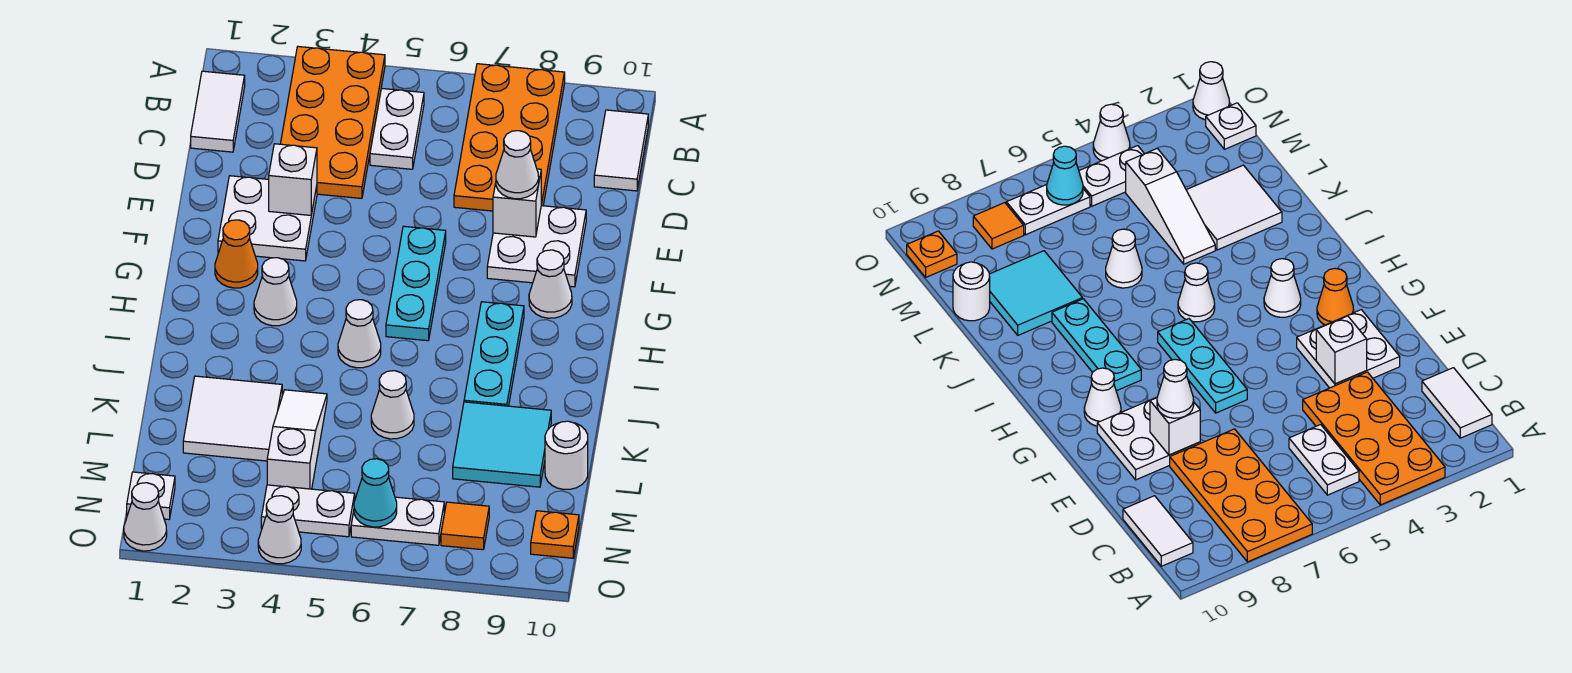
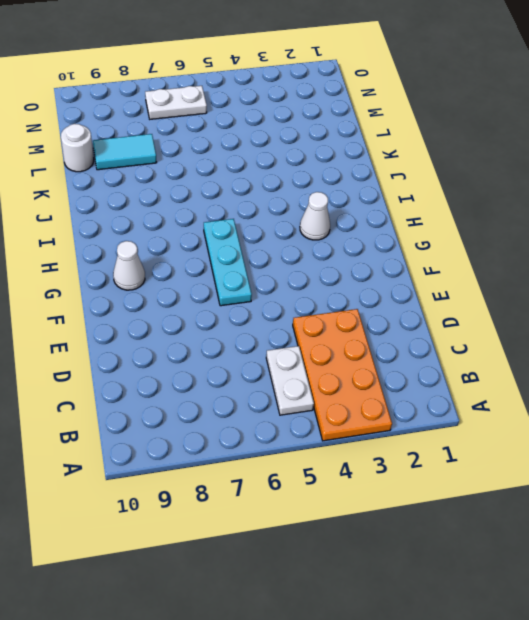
cyan tile L8:L9 level 1 -> cyan tile K8:L9 level 1
none -> orange plate A7:D8 level 1
none -> white tile B1:C1 level 1
none -> white tile B10:C10 level 1

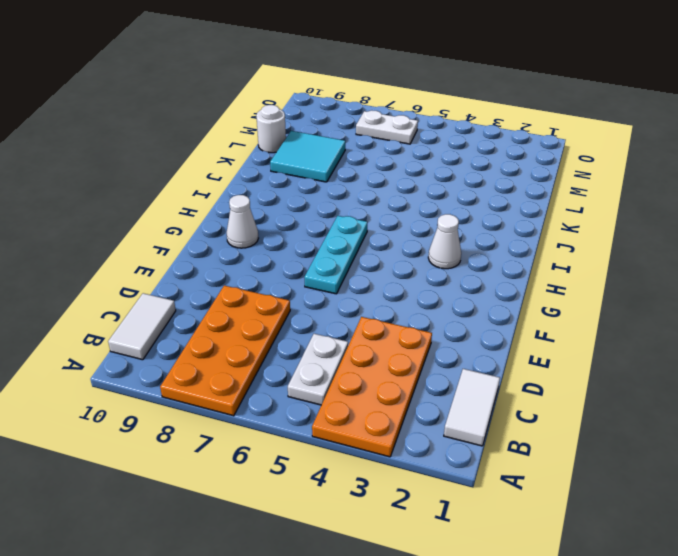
none -> white plate E2:F3 level 1
none -> white plate E8:F9 level 1
none -> orange cone G2 level 1

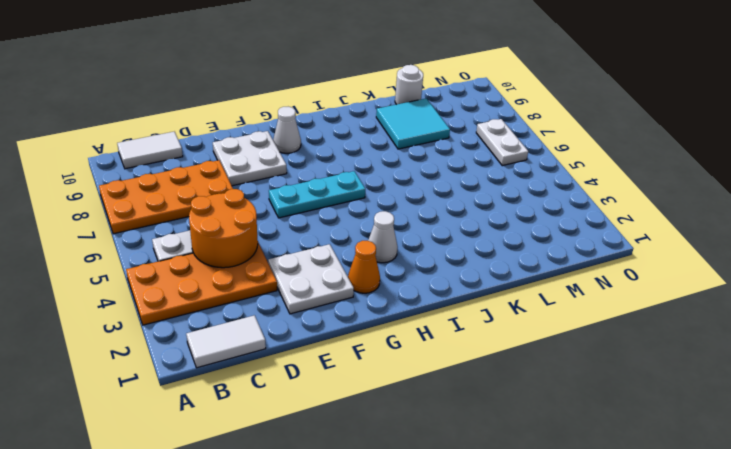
orange round brick C4:D5 level 2 -> none
none -> cyan plate H8:J8 level 1
none -> white cone I5 level 1
none -> white tile K2:L3 level 1

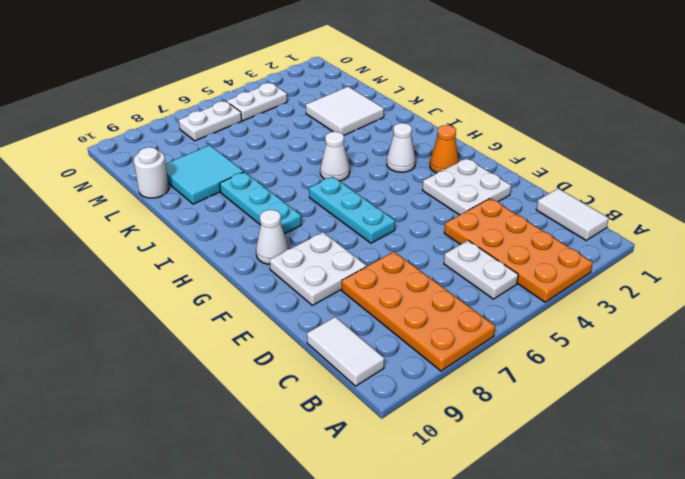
none -> white slope K4:M4 level 1 top M
none -> white cone K6 level 1
none -> white plate N1 level 1

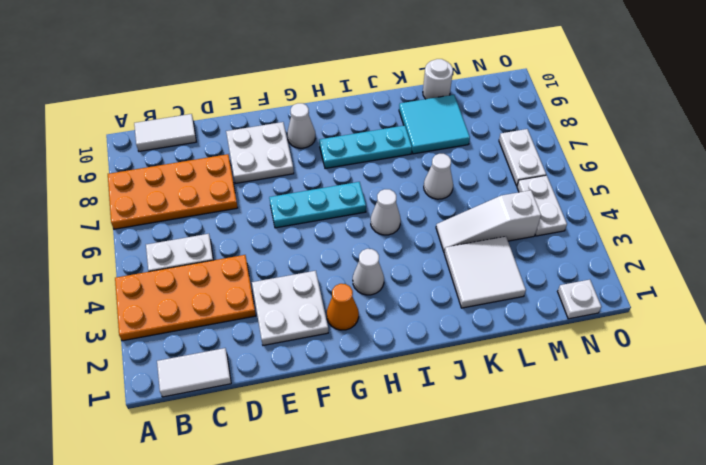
none -> orange tile N8 level 1
none -> orange plate N10 level 1
none -> white cone O1 level 1

